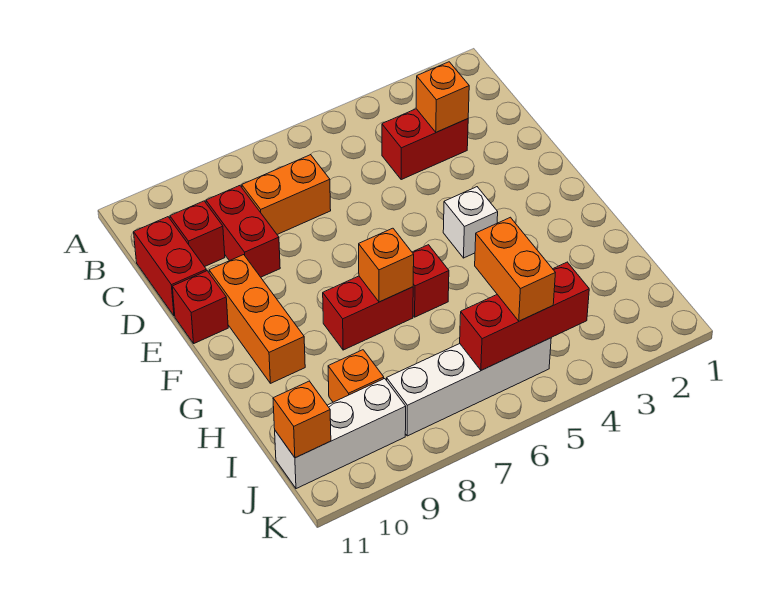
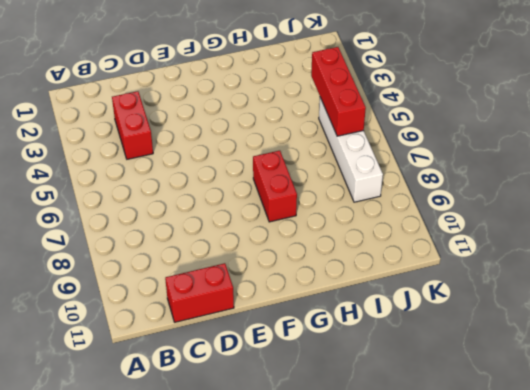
none -> orange brick C7:C8 level 1
none -> red brick C9:D9 level 1
none -> red brick C10 level 1

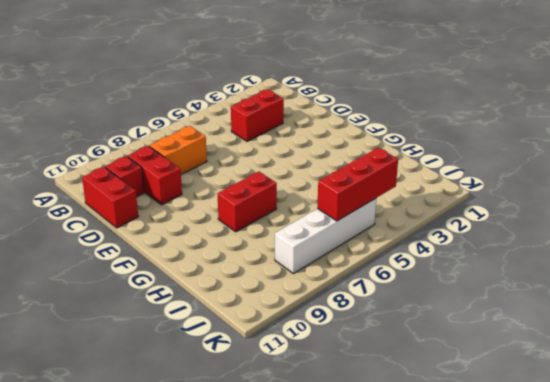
none -> orange brick E10:G10 level 1
none -> red brick E11 level 1
none -> white brick F4 level 1

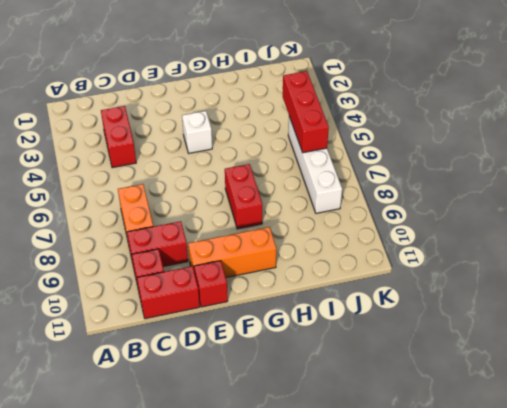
none -> red brick G6 level 1
none -> orange brick I9 level 1
none -> white brick J9:J11 level 1

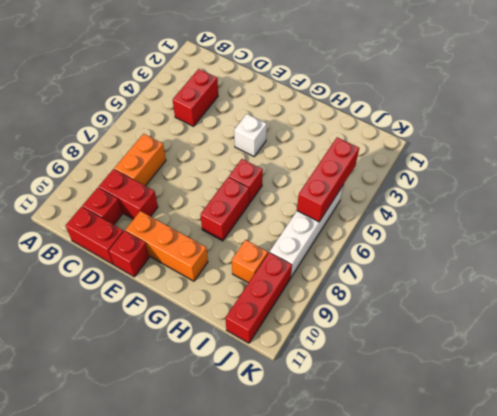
red brick J9:J11 level 1 -> white brick J9:J11 level 1
none -> orange brick C3 level 2
none -> orange brick G7 level 2
none -> orange brick J11 level 2

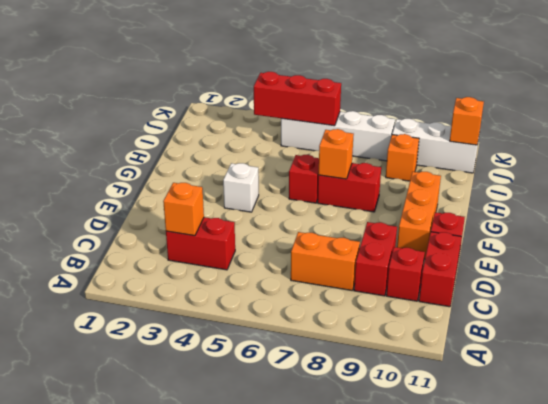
none -> orange brick I5:J5 level 3

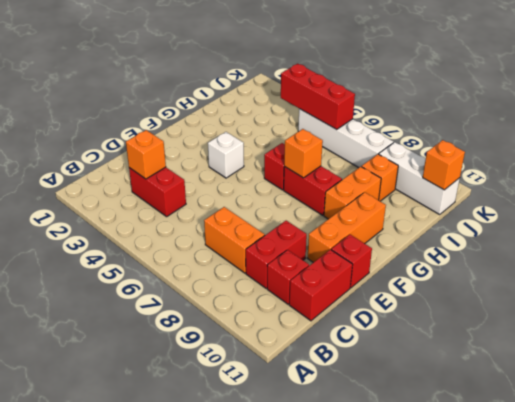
orange brick G9:H9 level 1 -> orange brick I5:J5 level 3

